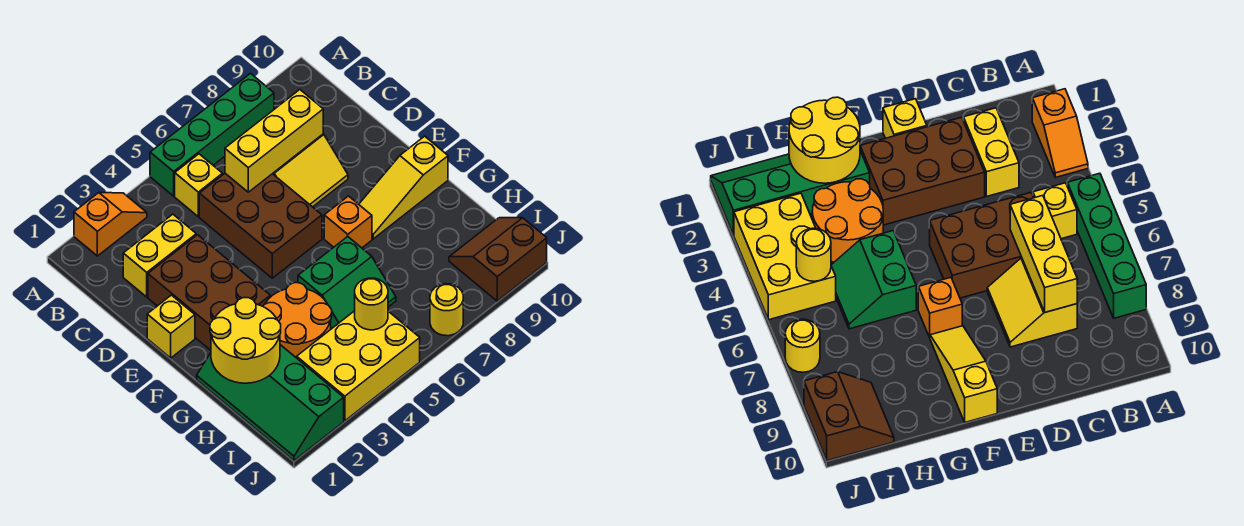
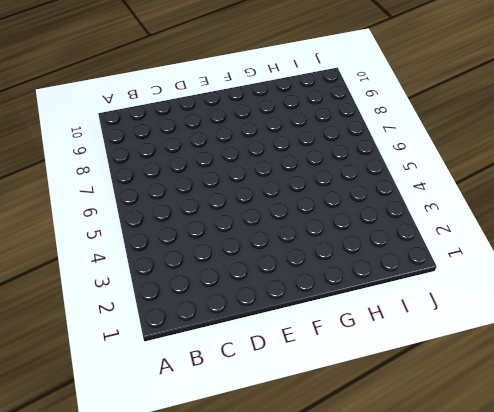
none -> orange slope A2:A3 level 1 top 2
none -> green brick A5:A8 level 1
none -> yellow brick B5 level 1

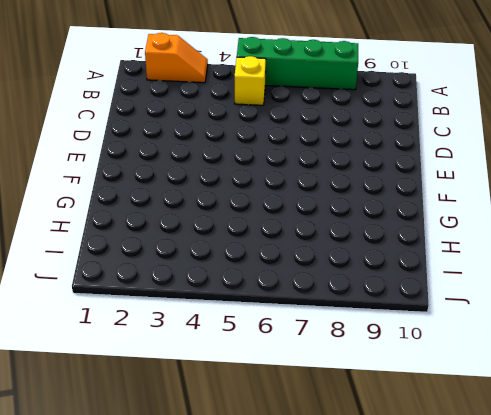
none -> yellow brick C2:C3 level 1
none -> brown brick C5:E6 level 1
none -> yellow slope C7:D8 level 1 top C

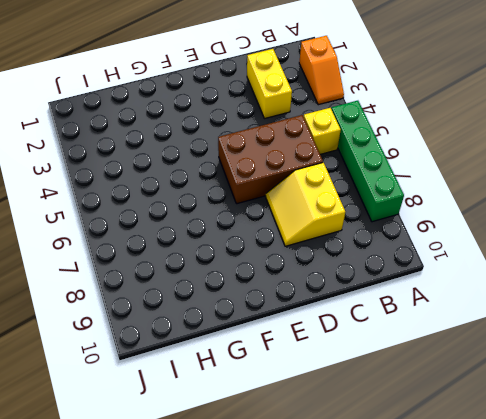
none -> brown brick D2:F3 level 1
none -> yellow brick E1 level 1
none -> orange brick F7 level 1

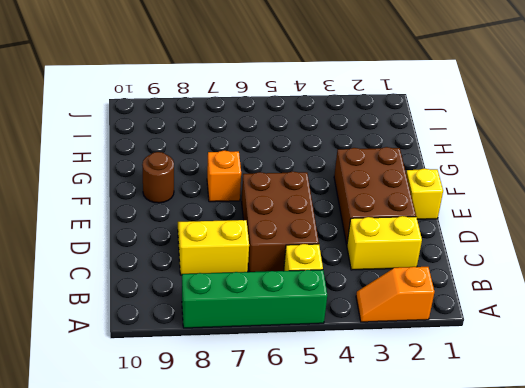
brown round brick F9 level 1 -> yellow slope F8:F10 level 1 top 10
none -> green slope G1:J2 level 1 top 2
none -> orange round brick G3:H4 level 1
none -> green slope G5:H6 level 1 top G

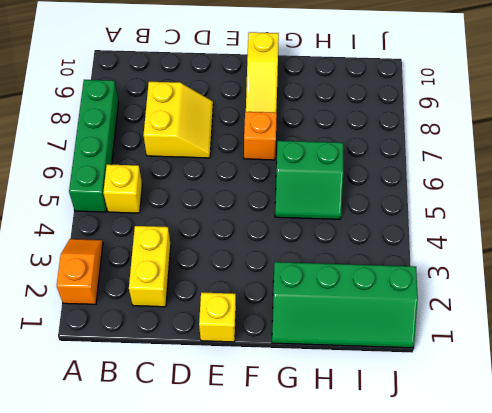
green slope G5:H6 level 1 top 6 -> green slope G5:H6 level 1 top G
none -> brown brick C5:E6 level 1
none -> brown brick D2:F3 level 1
none -> orange round brick G3:H4 level 1

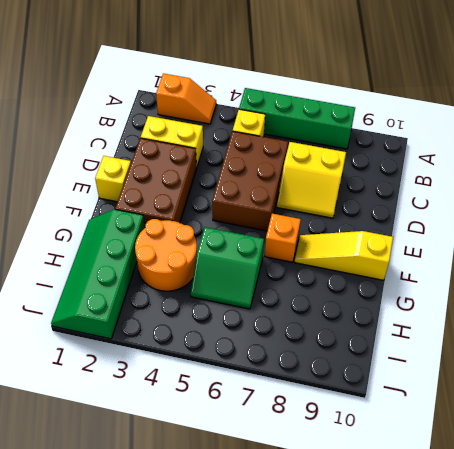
none -> yellow brick I3:J5 level 1
none -> brown slope I9:J10 level 1 top J
none -> yellow round brick J7 level 1

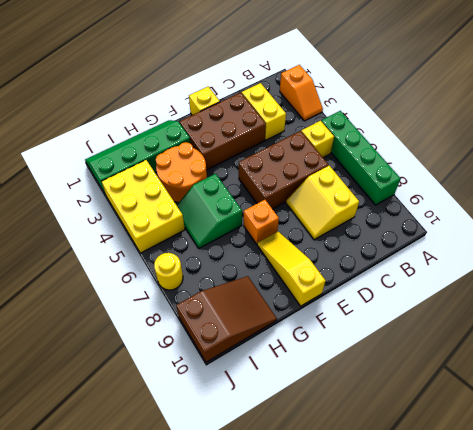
brown slope H9:J10 level 1 top J -> brown slope I9:J10 level 1 top J
none -> yellow brick C6:C8 level 2
none -> yellow round brick G1:H2 level 2
none -> yellow round brick I5 level 2

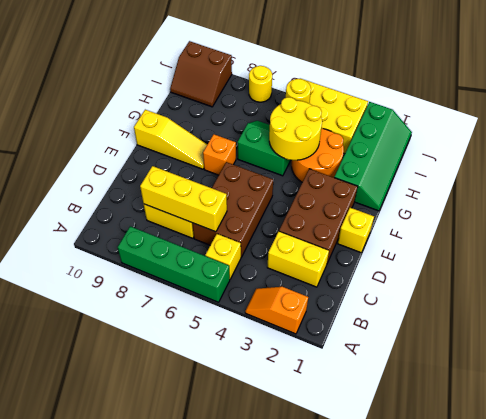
yellow round brick G4:H5 level 2 -> yellow round brick G1:H2 level 2

